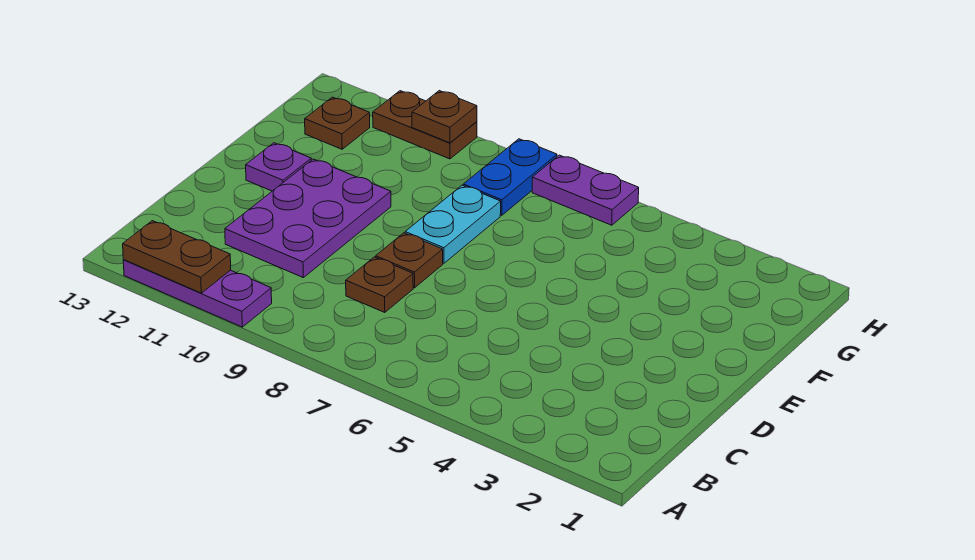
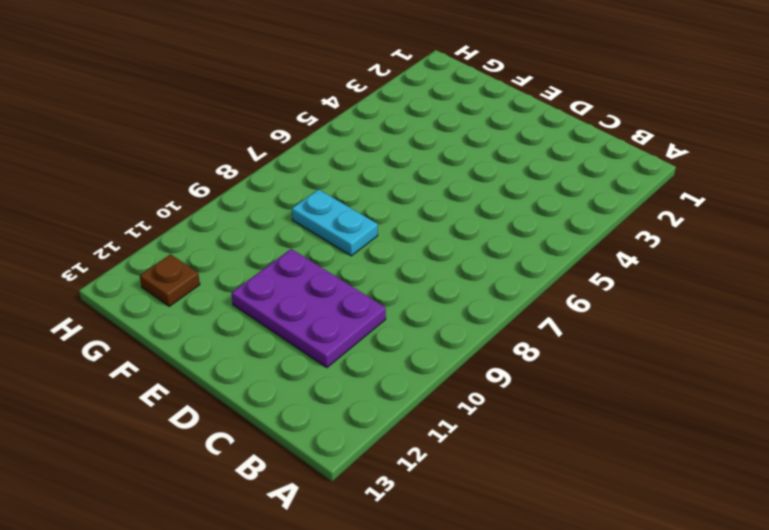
none -> purple plate A10:A12 level 1
none -> brown plate C8 level 1
none -> brown plate D8 level 1

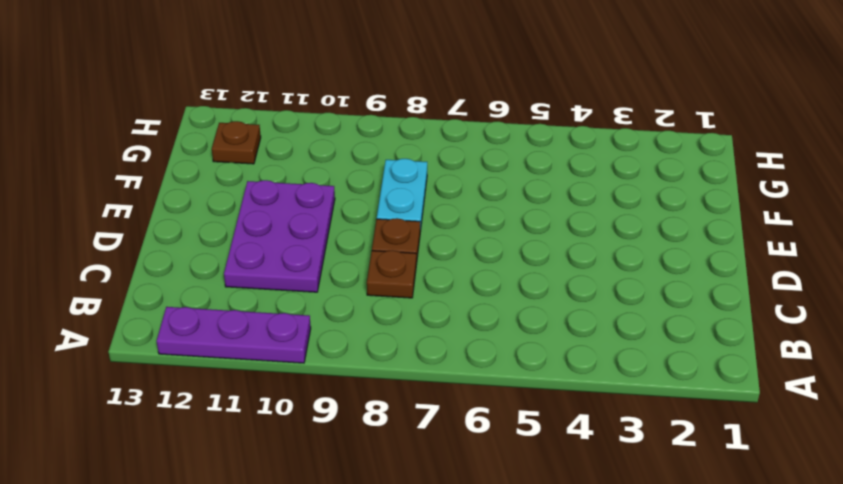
none -> purple plate E12 level 1
none -> blue plate G8:H8 level 1
none -> purple plate H6:H7 level 1

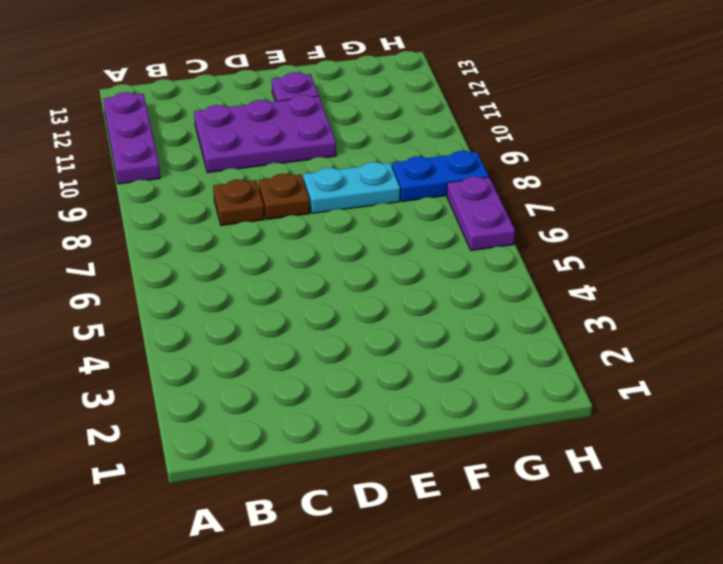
none -> brown plate G12 level 1
none -> brown plate H10:H11 level 1
none -> brown plate A11:A12 level 2

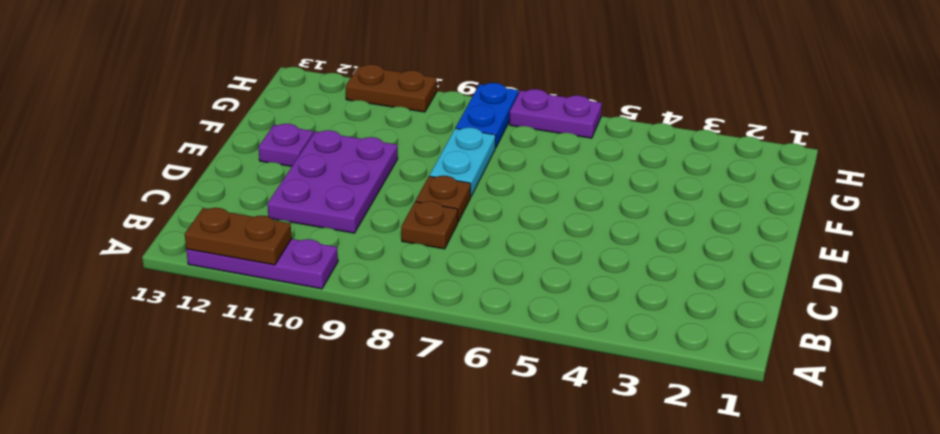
none -> brown plate G12 level 1
none -> brown plate H10 level 2

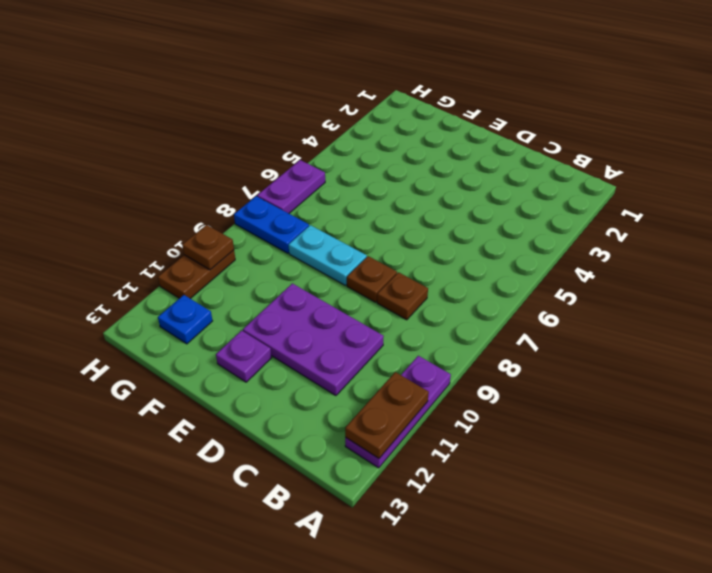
blue plate G12 level 1 -> brown plate G12 level 1

